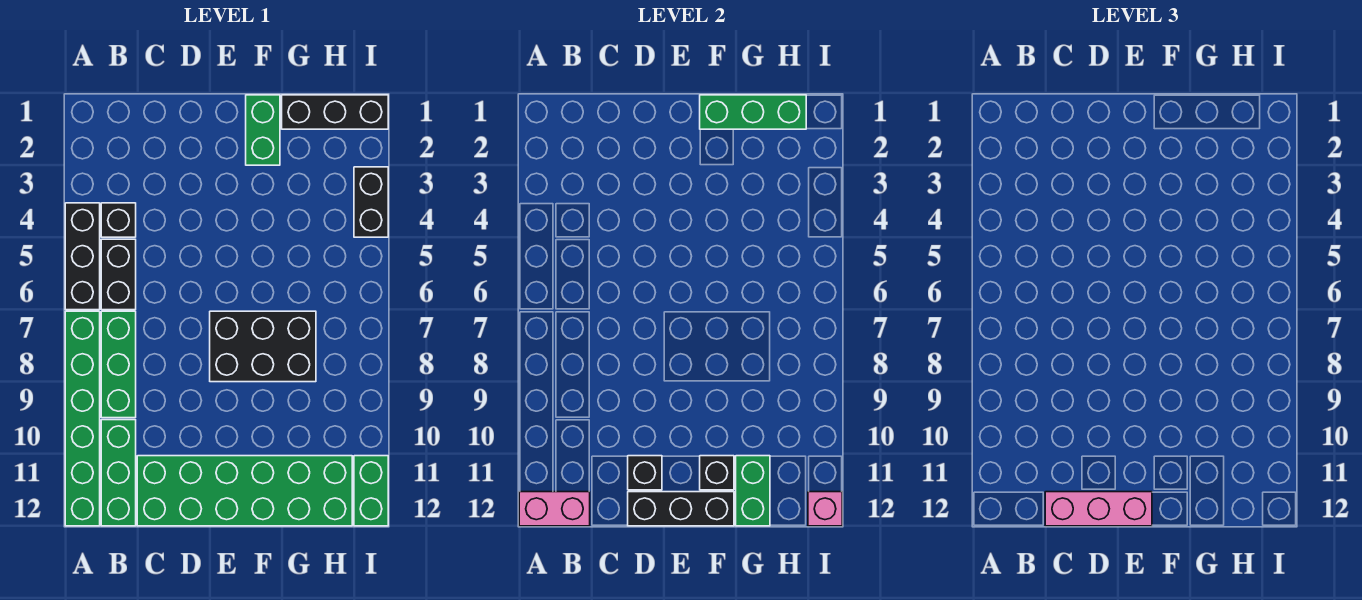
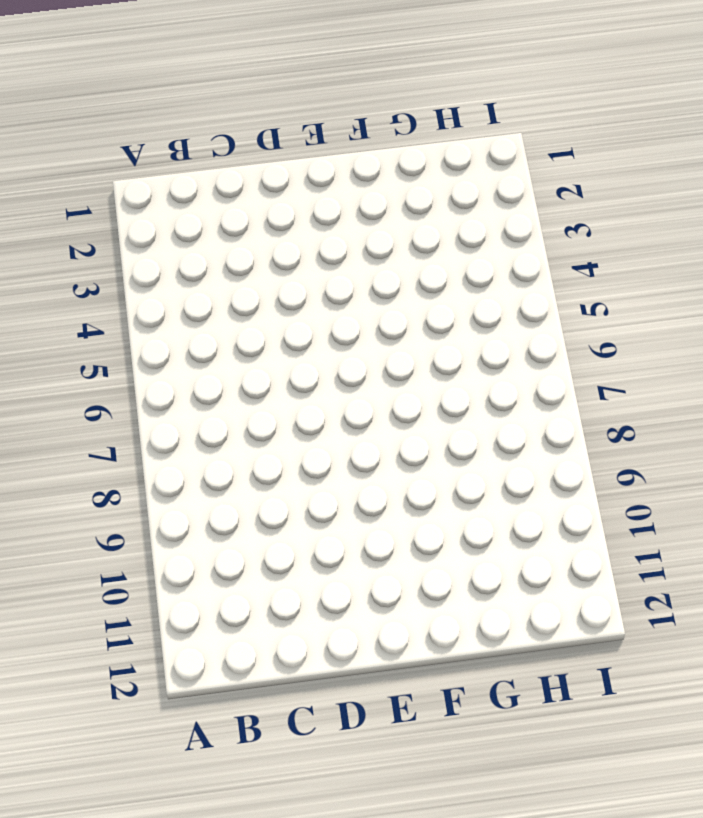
none -> black brick A4:A6 level 1
none -> green brick A7:A12 level 1
none -> black brick B4 level 1

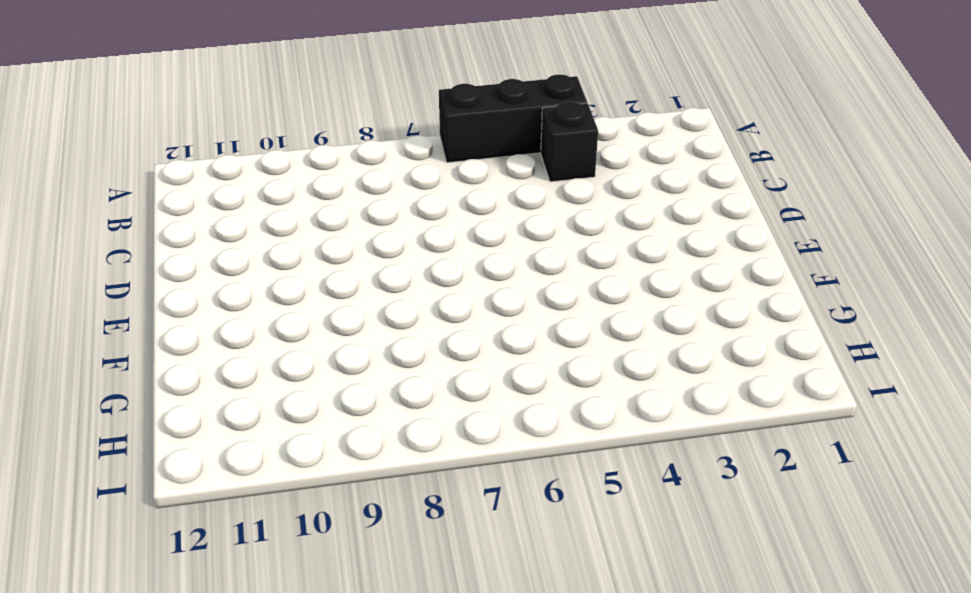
none -> green brick A7:A12 level 1
none -> black brick B5:B6 level 1
none -> green brick B7:B9 level 1

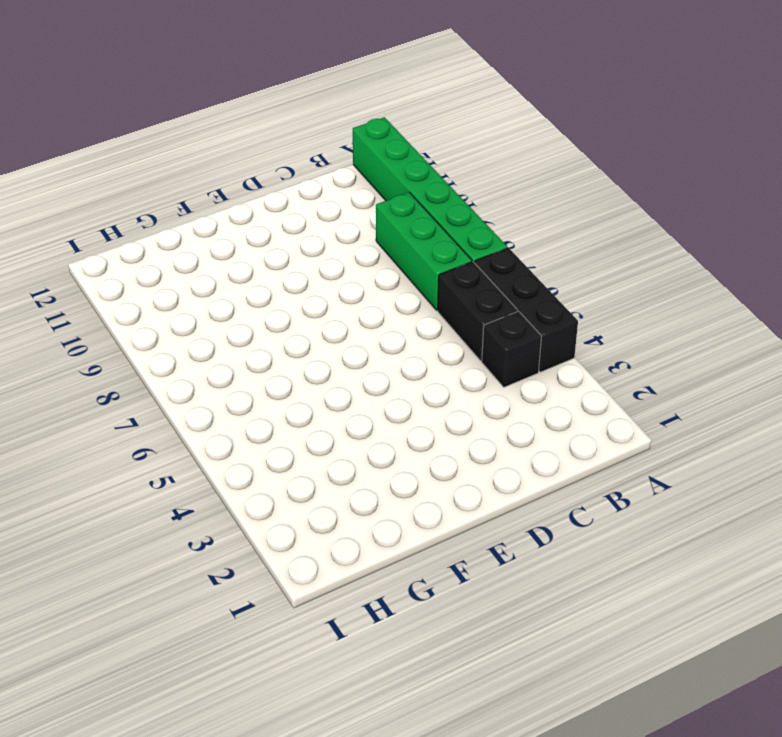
none -> green brick B10:B12 level 1
none -> green brick C11:H12 level 1
none -> black brick E7:G8 level 1

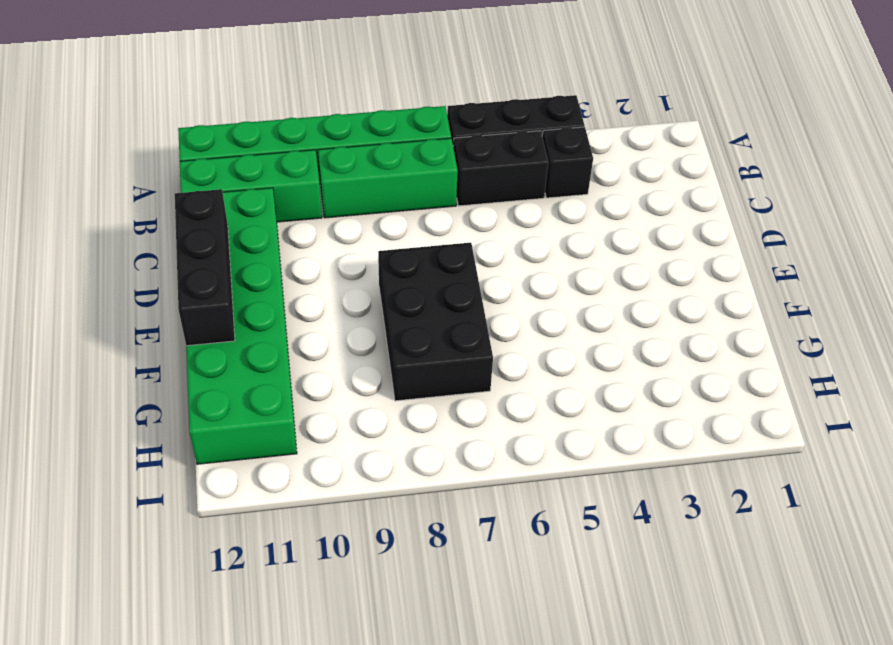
none -> green brick F1:F2 level 1
none -> black brick G1:I1 level 1
none -> black brick I3:I4 level 1

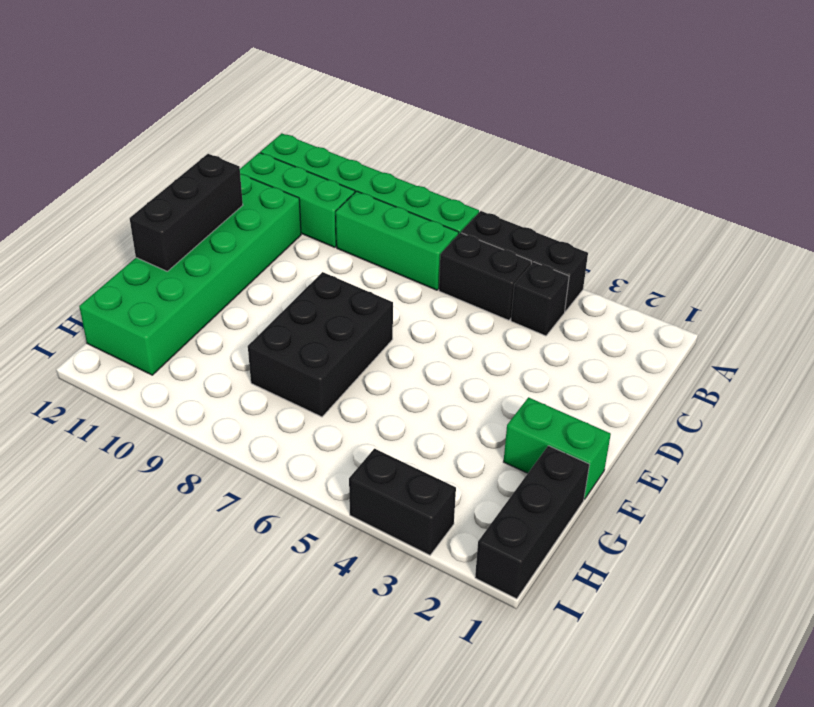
none -> green brick I11:I12 level 1
none -> pink brick A12:B12 level 2
none -> black brick D11 level 2

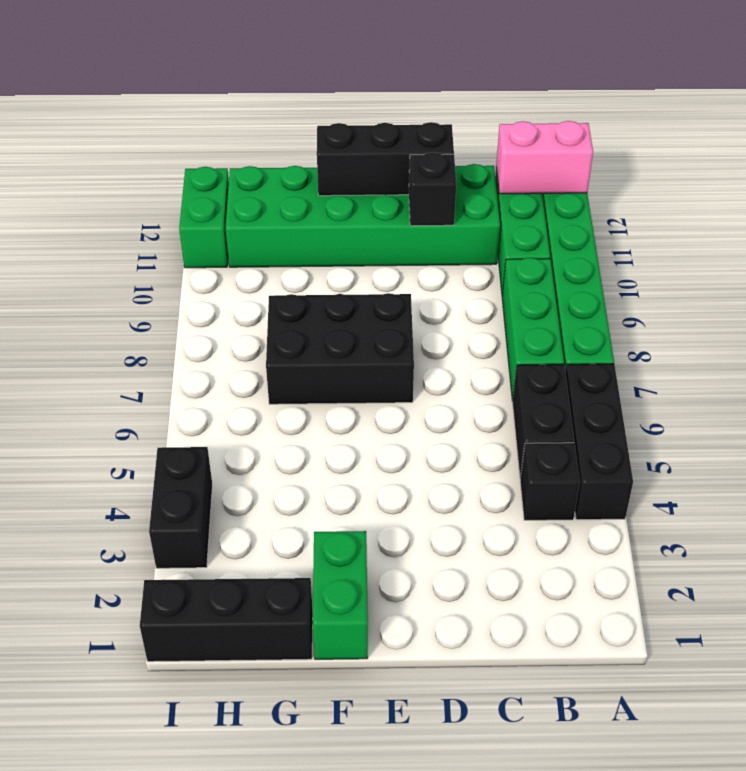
none -> green brick F1:H1 level 2
none -> black brick F11 level 2
none -> green brick G11:G12 level 2

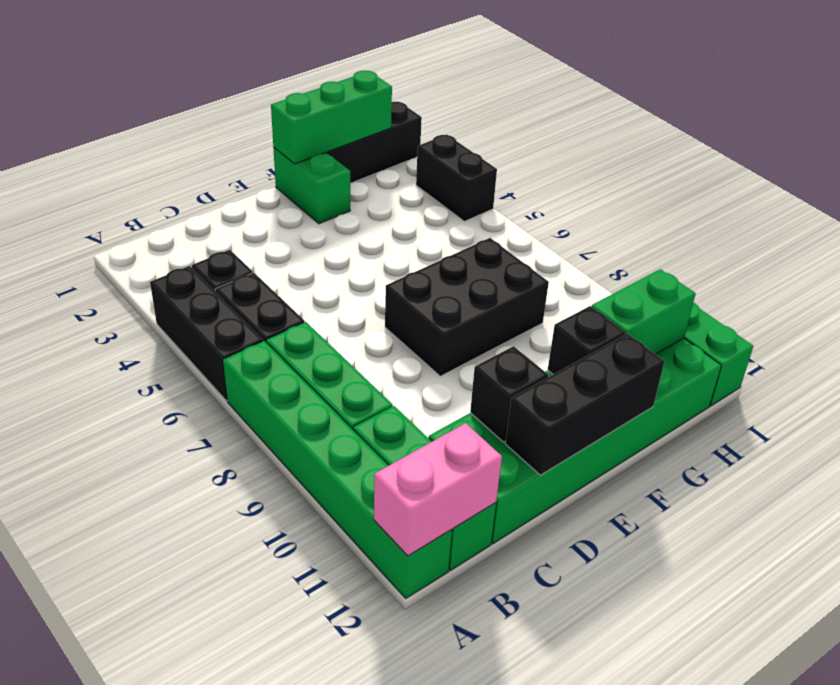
green brick G11:H11 level 2 -> green brick G11:G12 level 2
none -> pink brick I12 level 2
none -> pink brick C12:E12 level 3

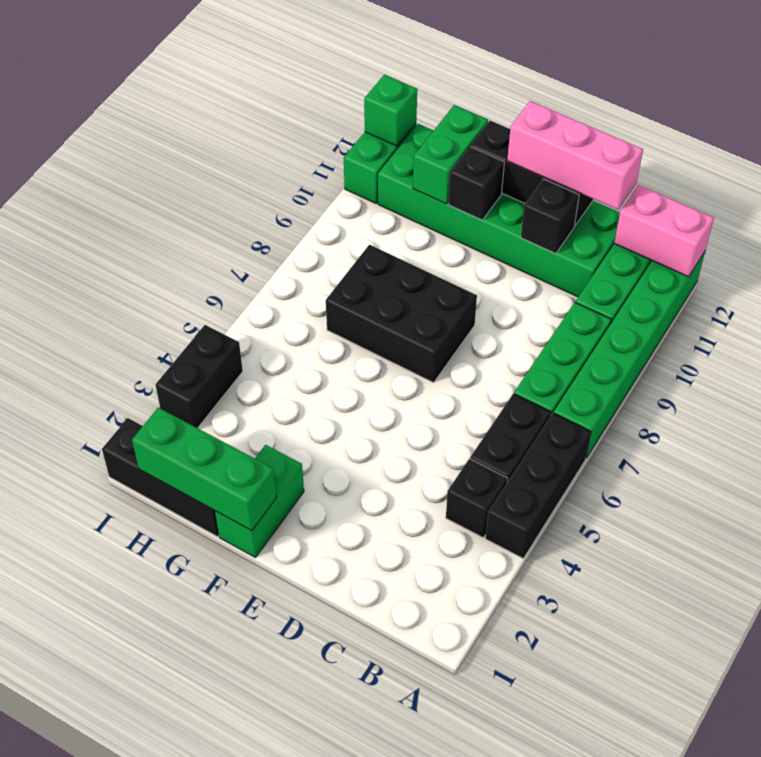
green brick I12 level 2 -> pink brick I12 level 2

